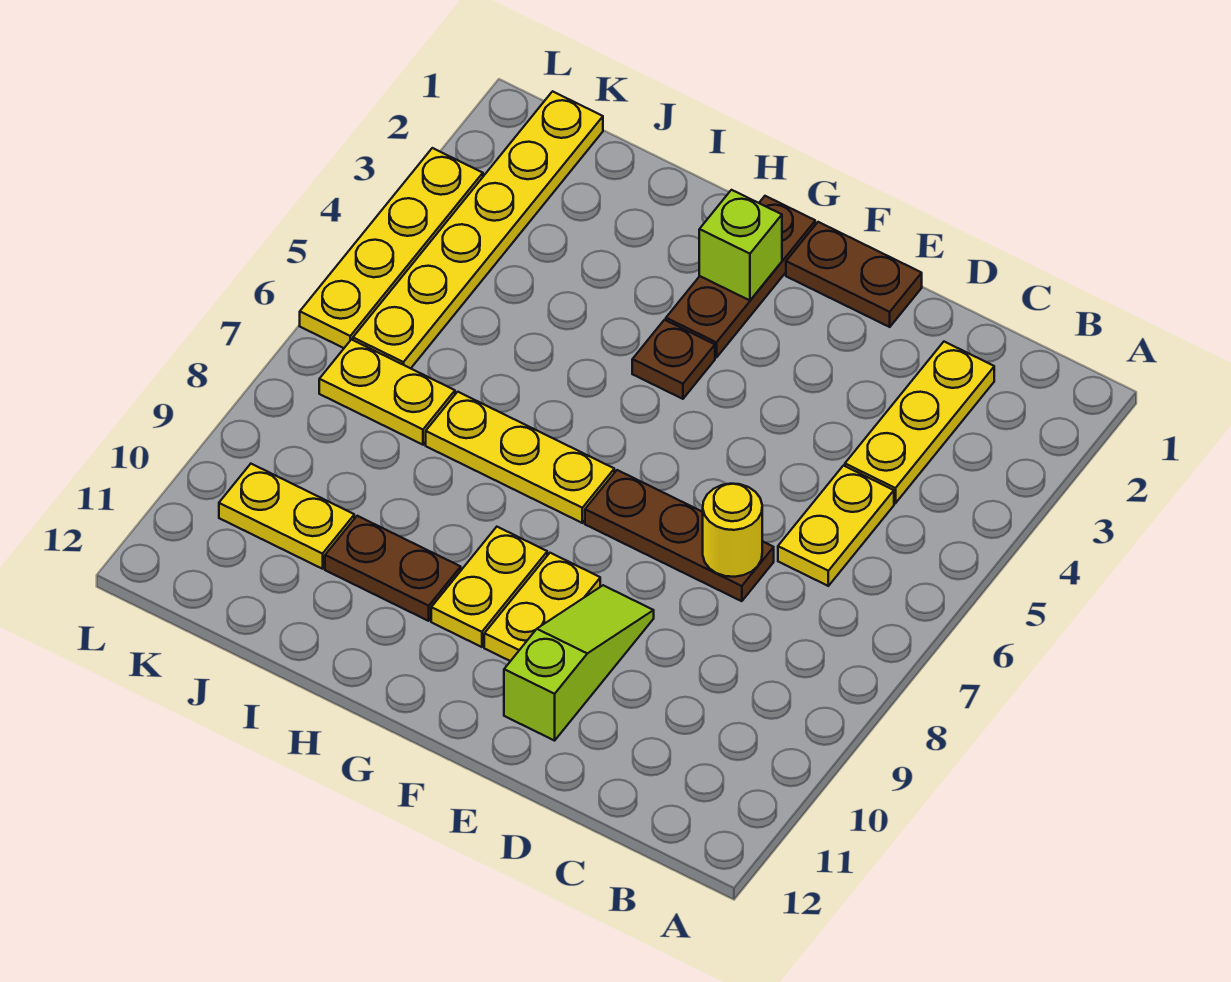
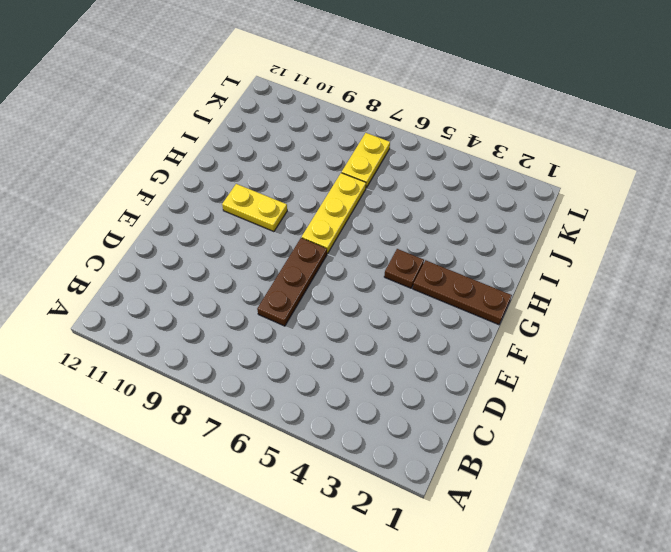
none -> yellow plate C2:C4 level 1
none -> yellow plate C5:C6 level 1
none -> brown plate E1:F1 level 1

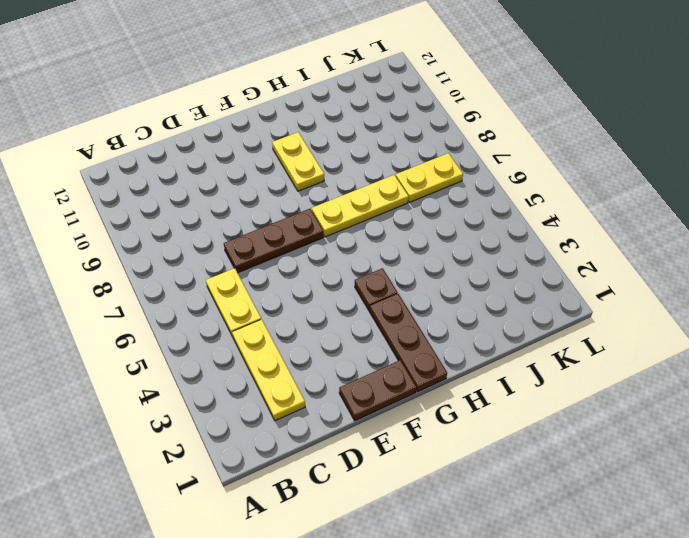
none -> lime slope E9:E11 level 1 top 11
none -> yellow plate F9:F10 level 1
none -> brown plate H10:I10 level 1

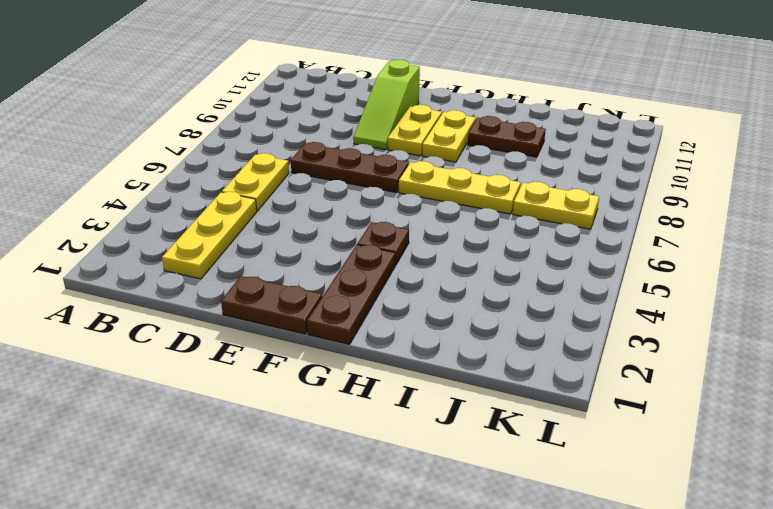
none -> yellow plate J10:K10 level 1
none -> yellow plate K1:K6 level 1
none -> yellow plate L3:L6 level 1

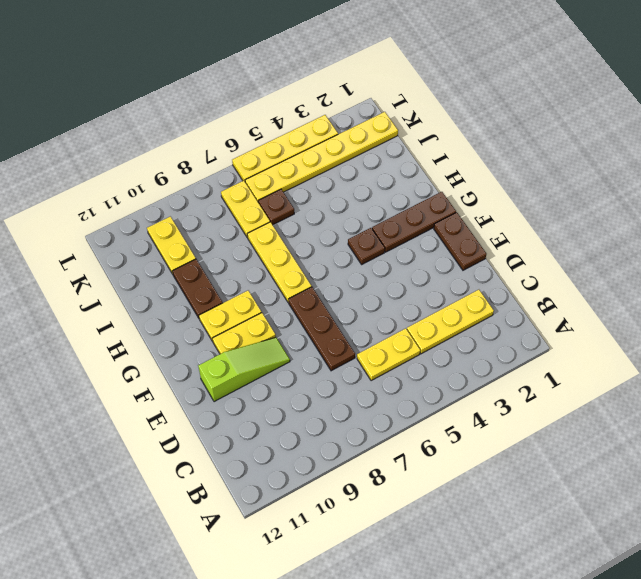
brown plate J6 level 1 -> none
none -> yellow round brick D7 level 2
none -> lime brick G2 level 2

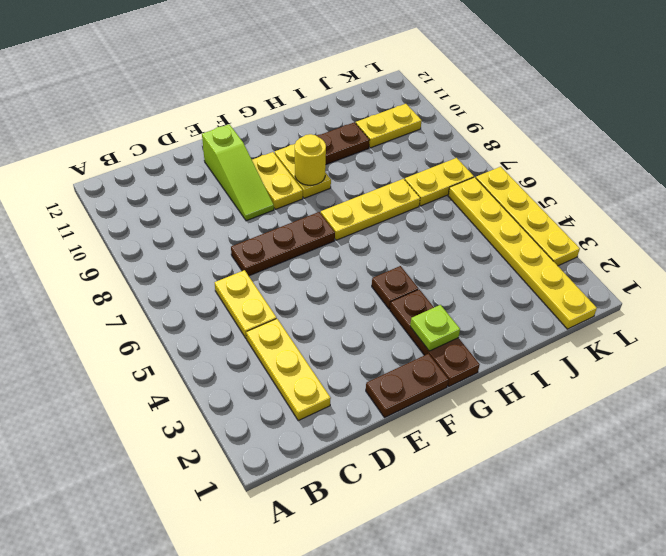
lime plate G2 level 2 -> lime brick G2 level 2
yellow round brick G9 level 2 -> yellow round brick D7 level 2

